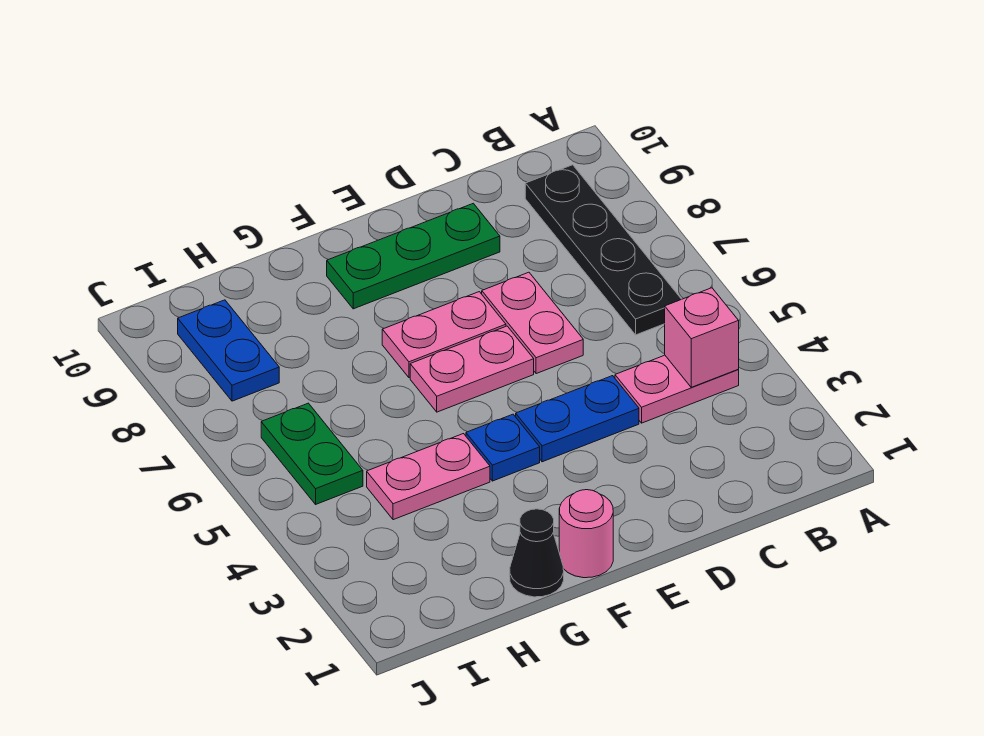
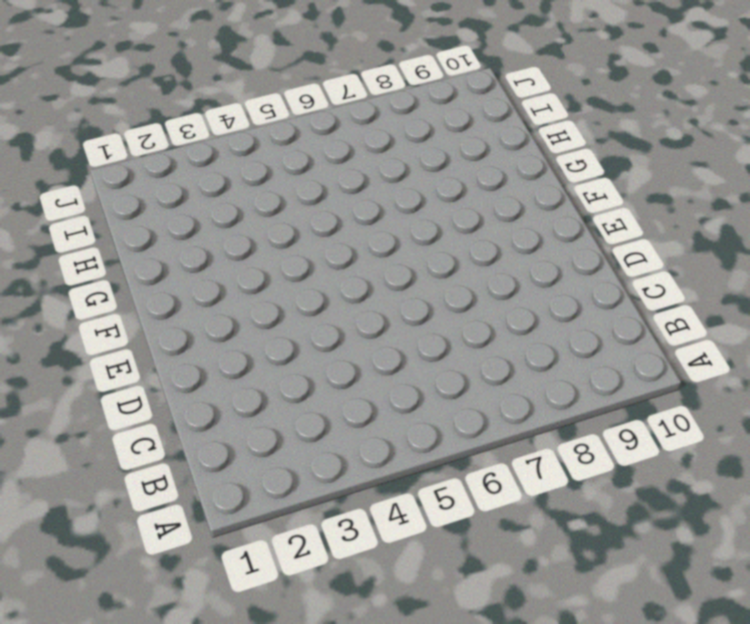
none -> pink plate B4:C4 level 1
none -> black plate B6:B9 level 1
none -> blue plate D4:E4 level 1

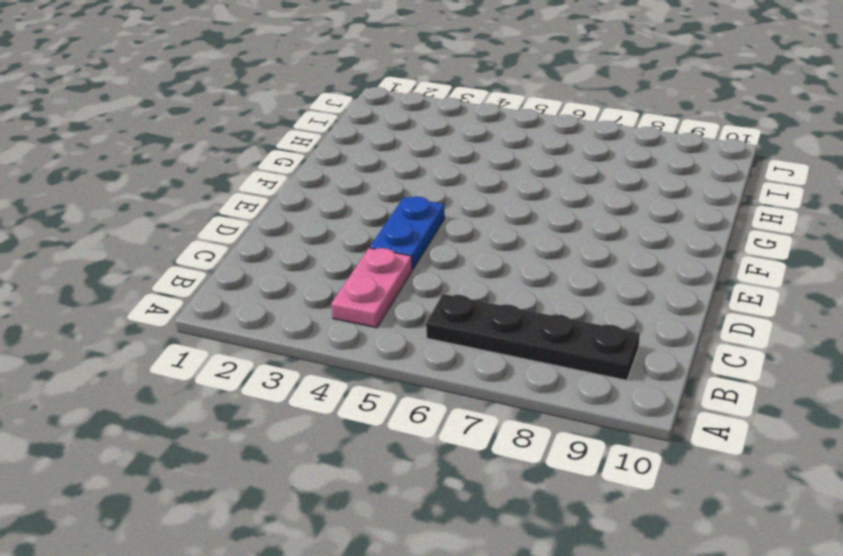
none -> pink plate D6:D7 level 1
none -> green plate D9:F9 level 1
none -> pink plate E6:F6 level 1

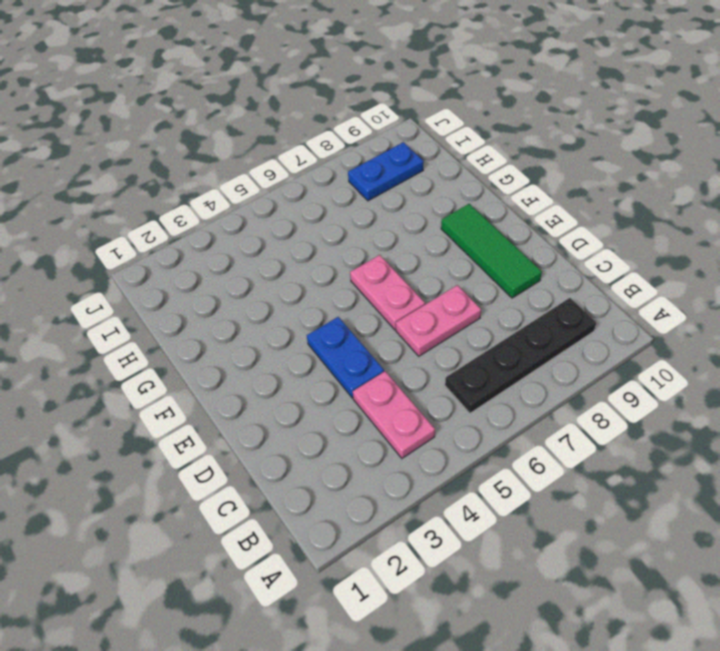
green tile D9:F9 level 1 -> green plate D9:F9 level 1
none -> pink plate E7:F7 level 1
none -> pink round brick F1 level 1
none -> blue plate F4 level 1

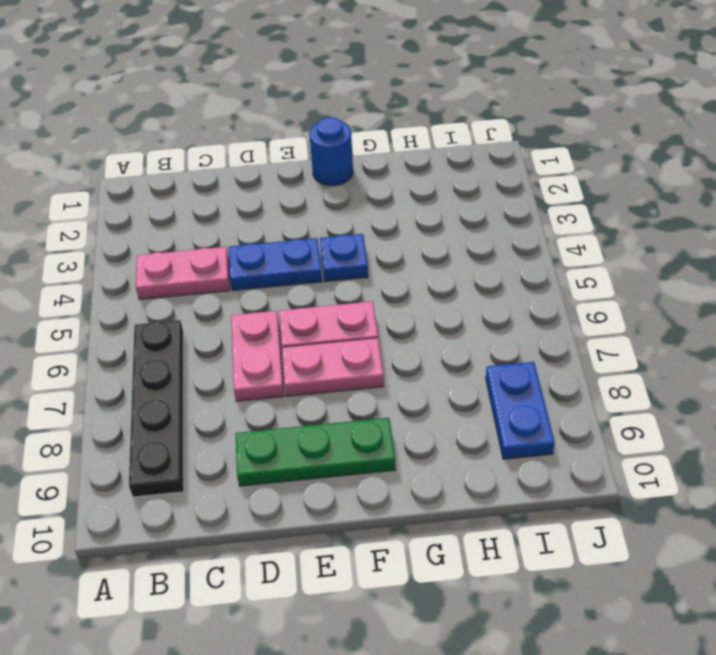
blue round brick F1 level 1 -> pink round brick F1 level 1
none -> black cone G1 level 1
none -> pink plate G4:H4 level 1
none -> green plate I5:I6 level 1

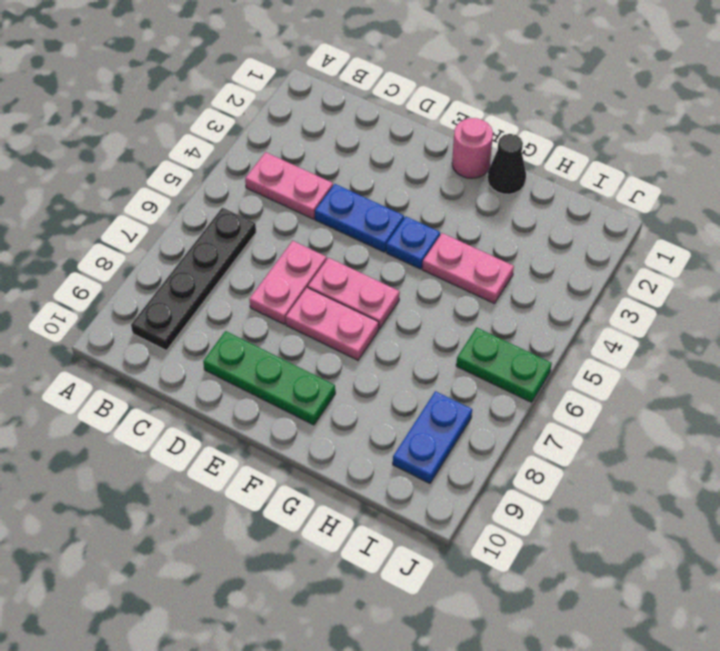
green plate I6:J6 level 1 -> green plate I5:I6 level 1
none -> pink brick B4 level 2

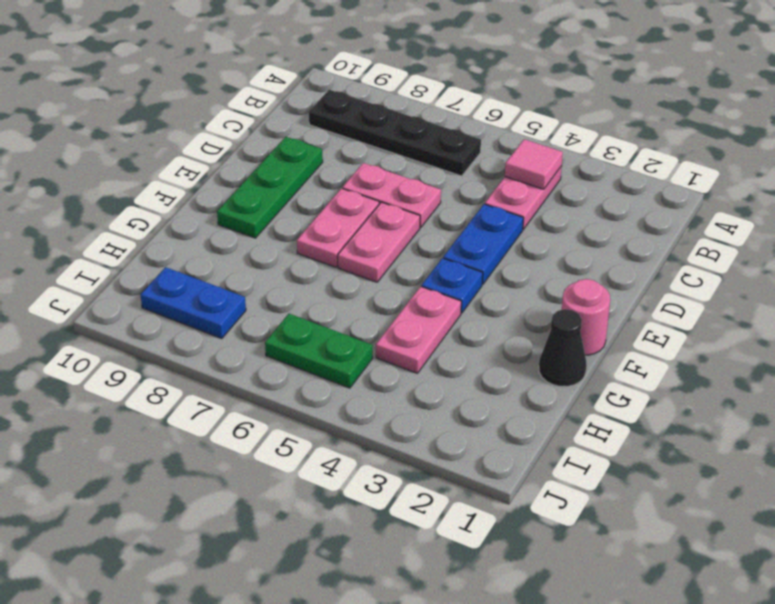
pink tile B4 level 2 -> pink brick B4 level 2

